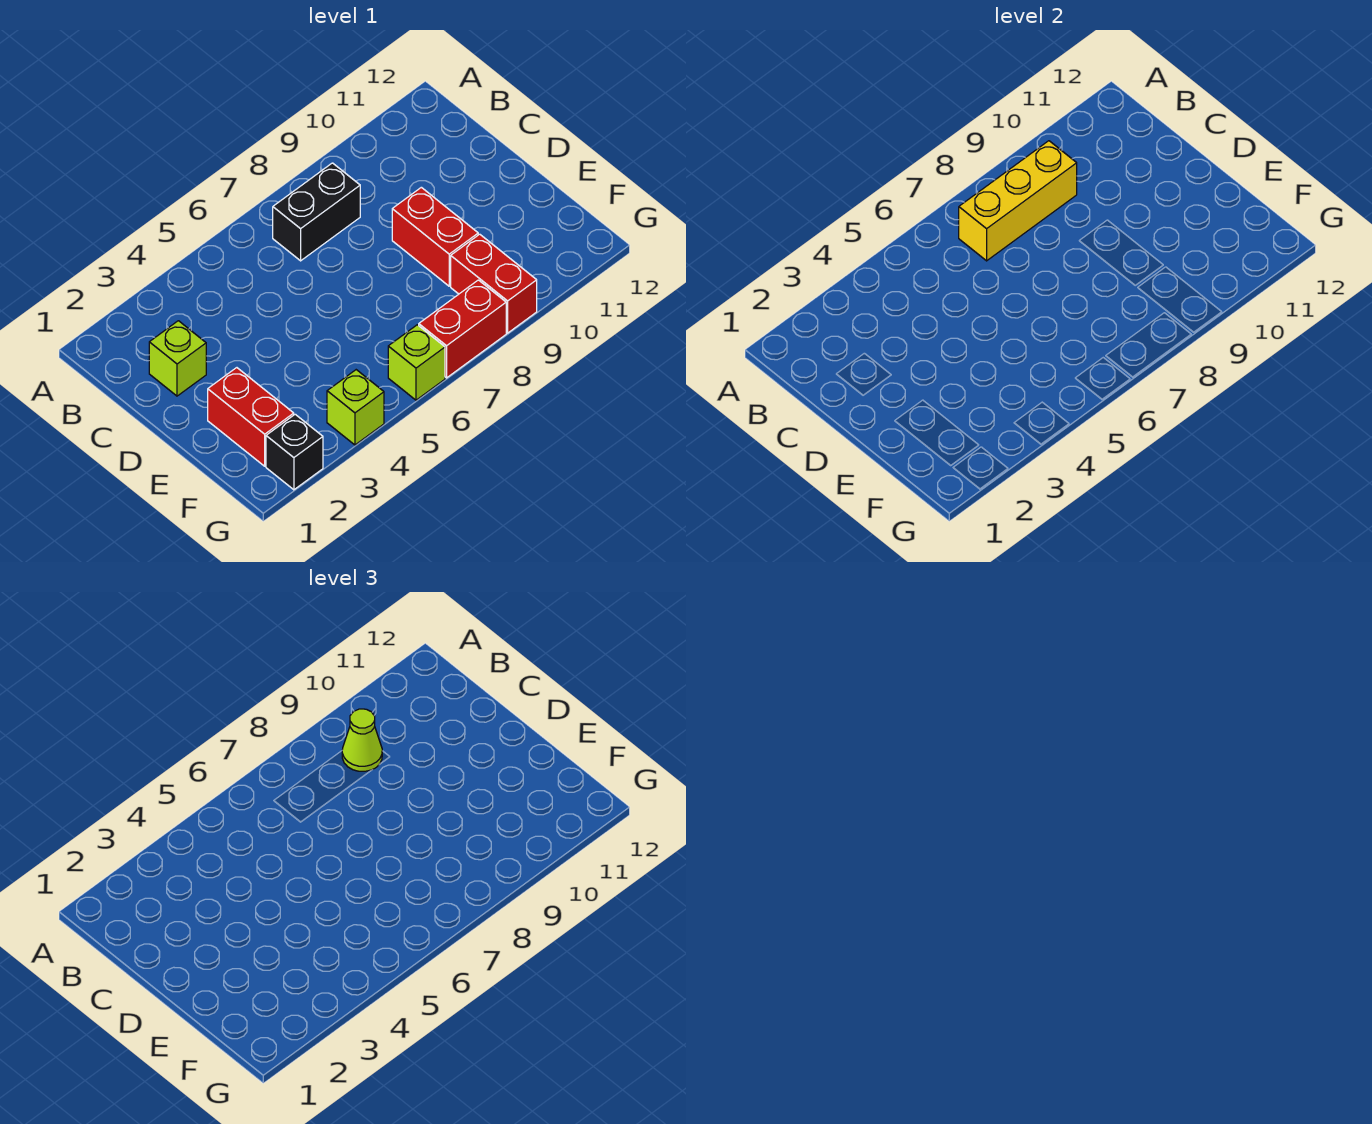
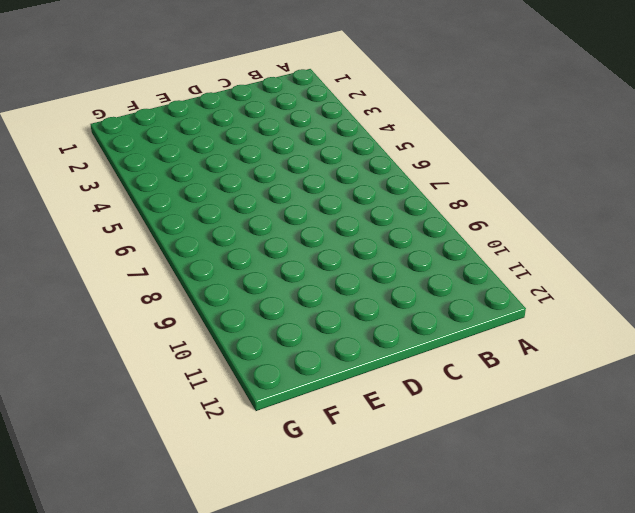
none -> black brick B7:B8 level 1
none -> lime brick C2 level 1

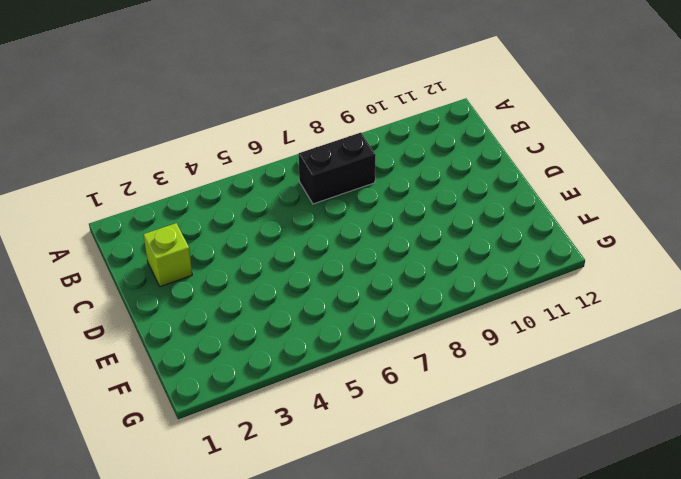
none -> red brick D9:E9 level 1
none -> red brick E2:F2 level 1

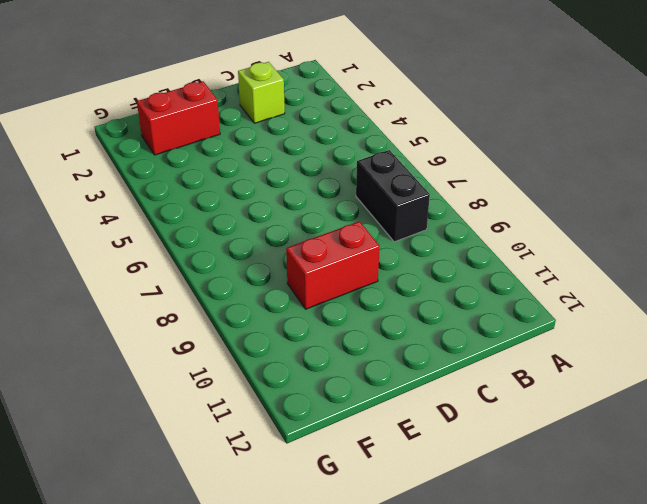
none -> red brick F9:G9 level 1
none -> black brick G2 level 1

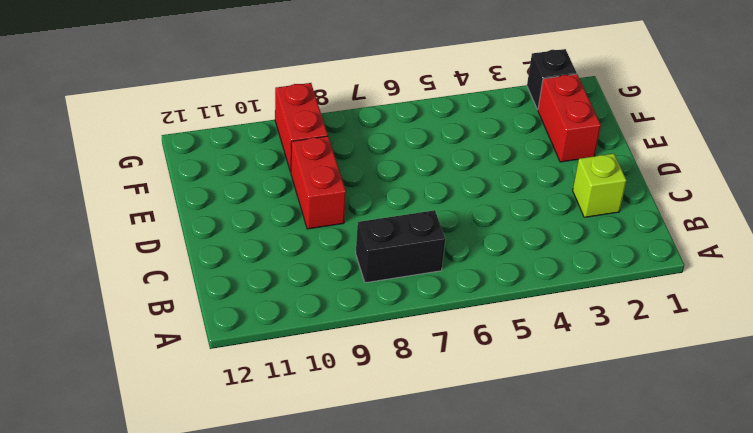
none -> lime brick G4 level 1
none -> lime brick G6 level 1

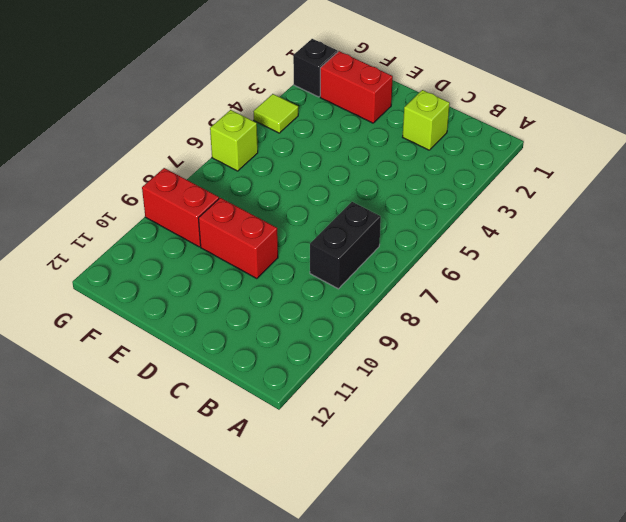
lime tile G4 level 1 -> lime brick G4 level 1
none -> red brick G7:G8 level 1
none -> yellow brick B7:B9 level 2

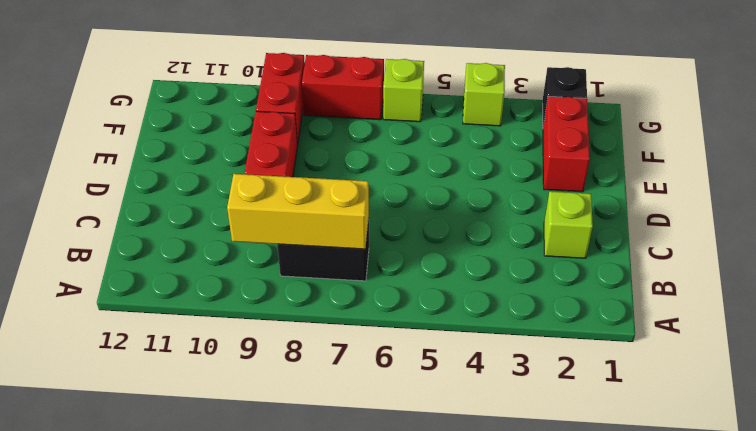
none -> lime cone B9 level 3

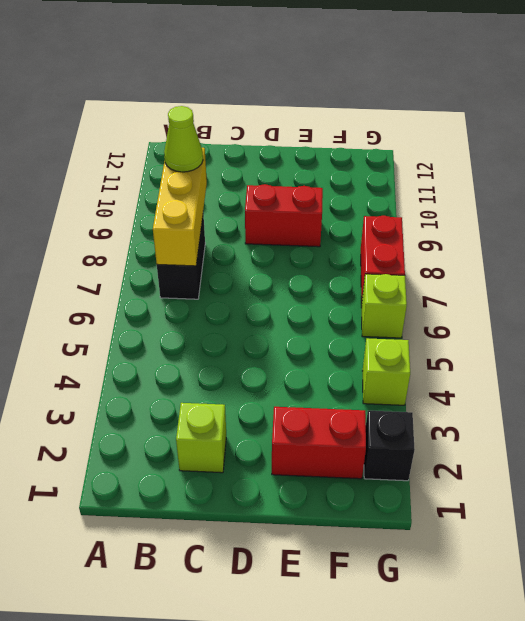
none -> red brick F9:G9 level 1

